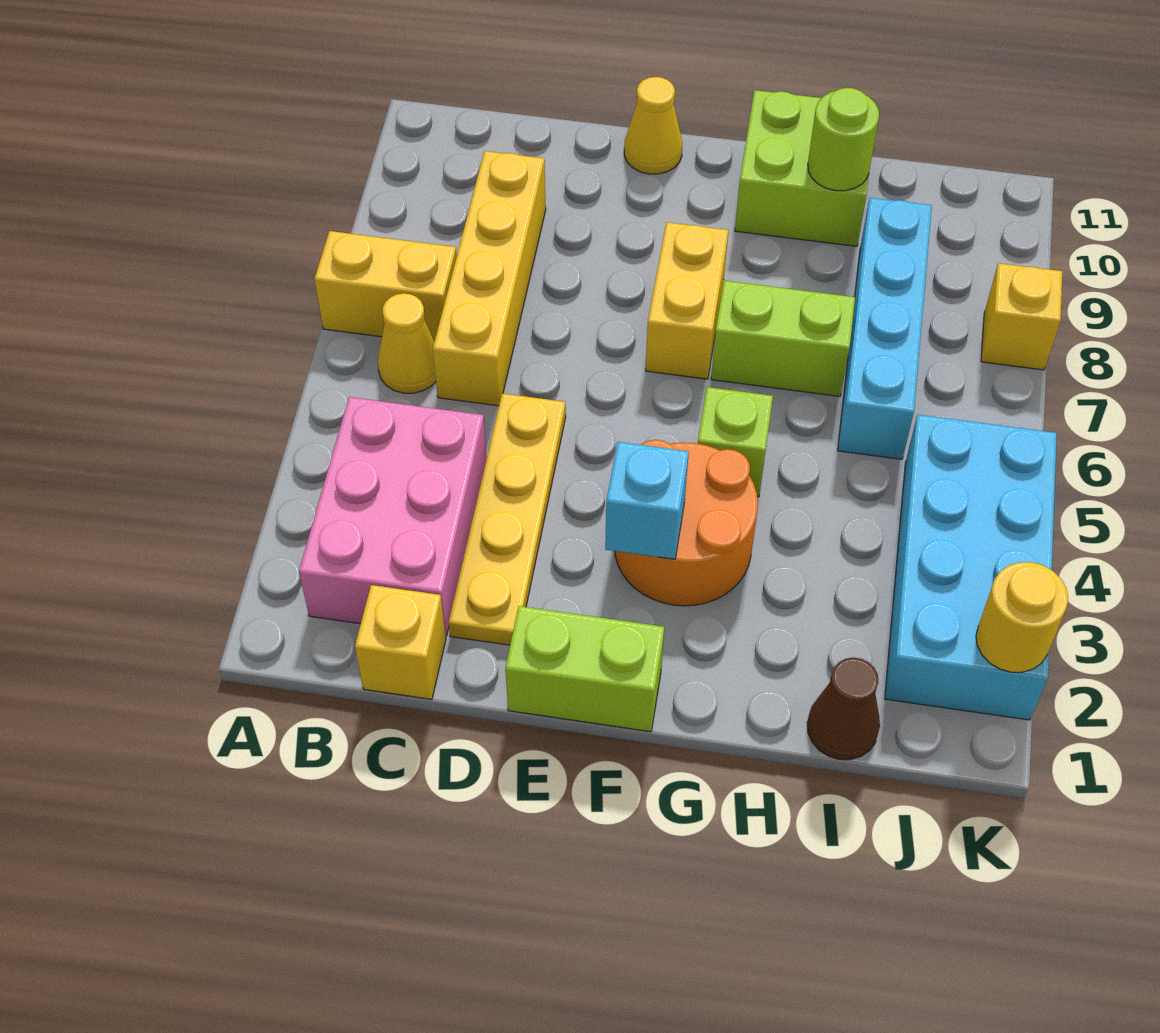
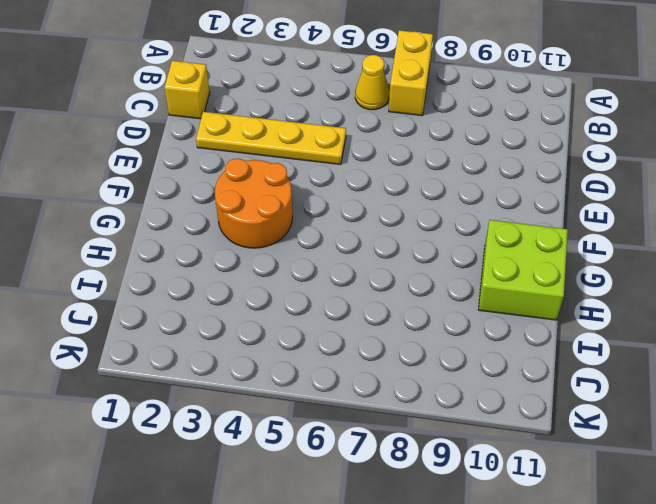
none -> pink brick B2:C4 level 1
none -> yellow brick C6:C9 level 1
none -> lime brick E1:F1 level 1

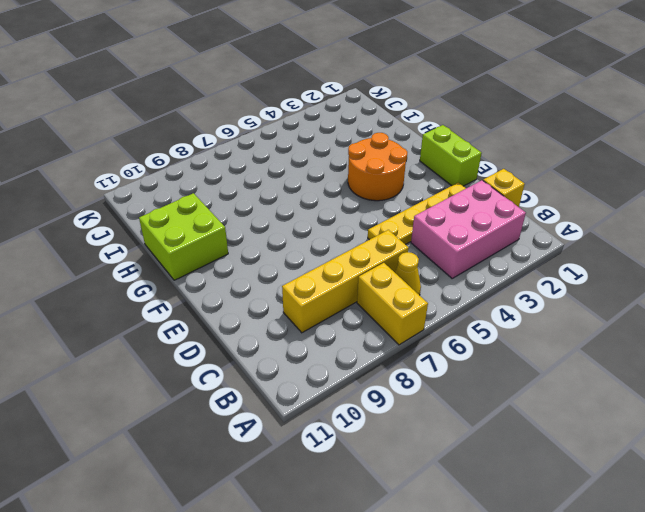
none -> yellow cone E11 level 1
none -> yellow brick F7:F8 level 1
none -> lime brick G5 level 1

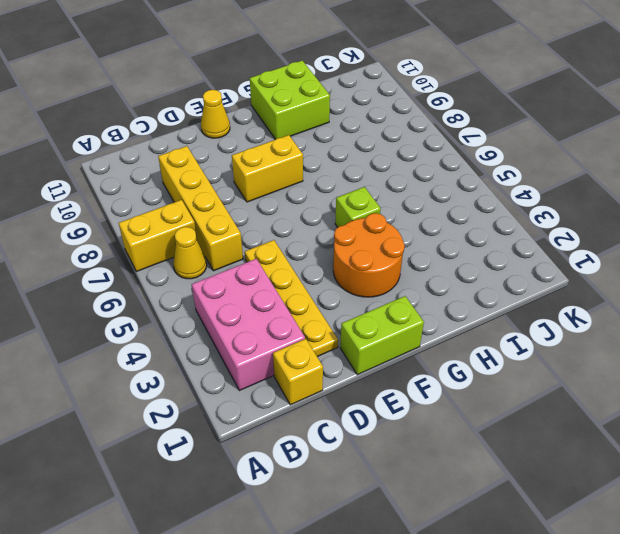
yellow brick E8:F8 level 1 -> yellow brick F7:F8 level 1
none -> lime brick G7:H7 level 1
none -> brown cone I1 level 1
none -> cyan brick I6:I9 level 1

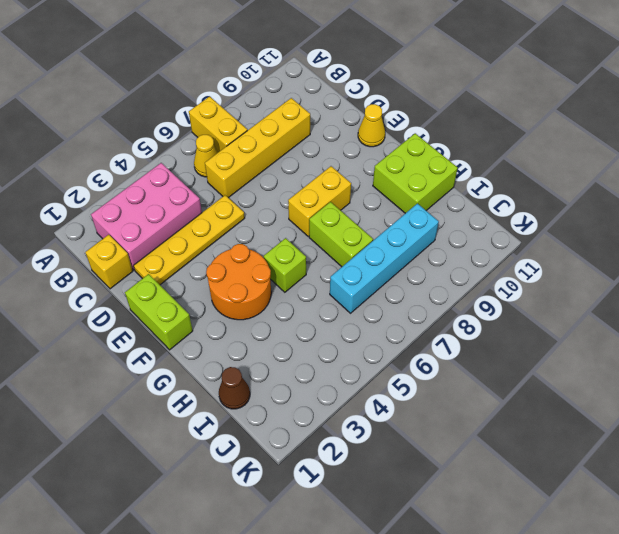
none -> cyan brick J2:K5 level 1
none -> yellow brick K8 level 1
none -> cyan brick F3 level 2

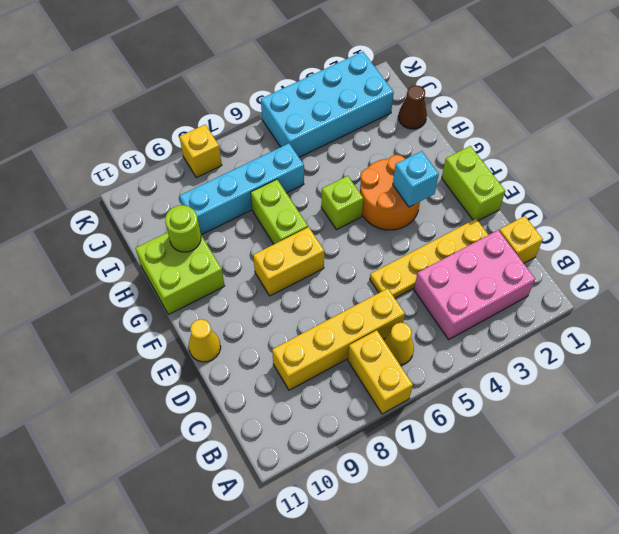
none -> yellow round brick K2 level 2

